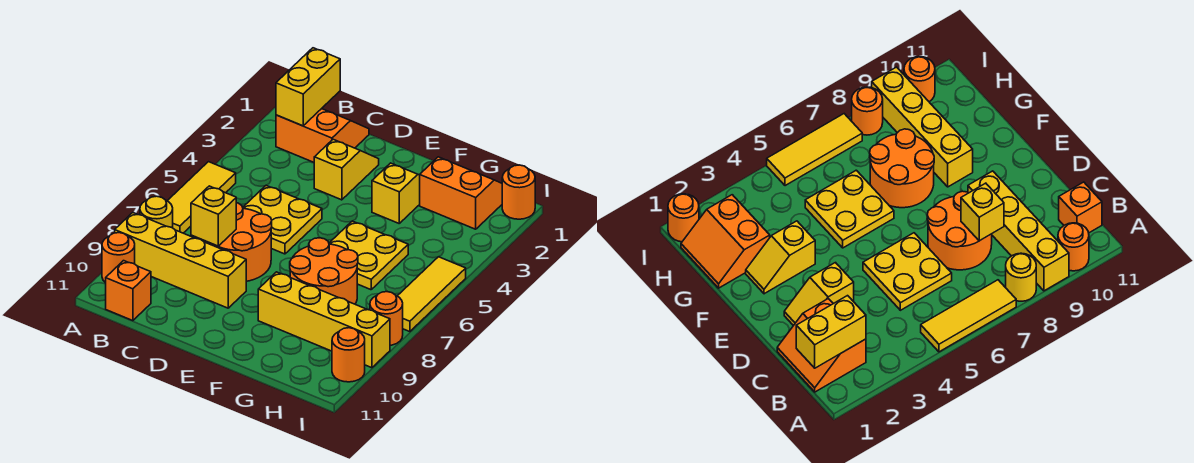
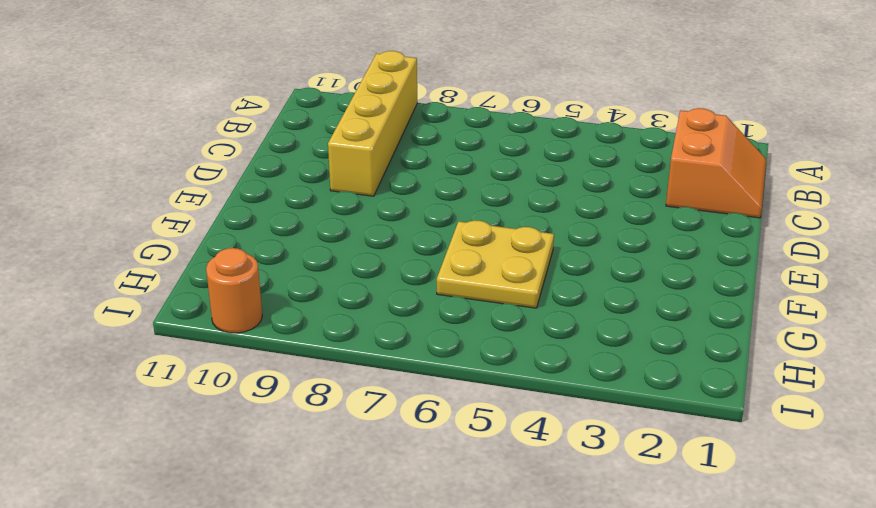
none -> yellow tile A5:A7 level 1
none -> yellow round brick A8 level 1
none -> orange round brick A10 level 1

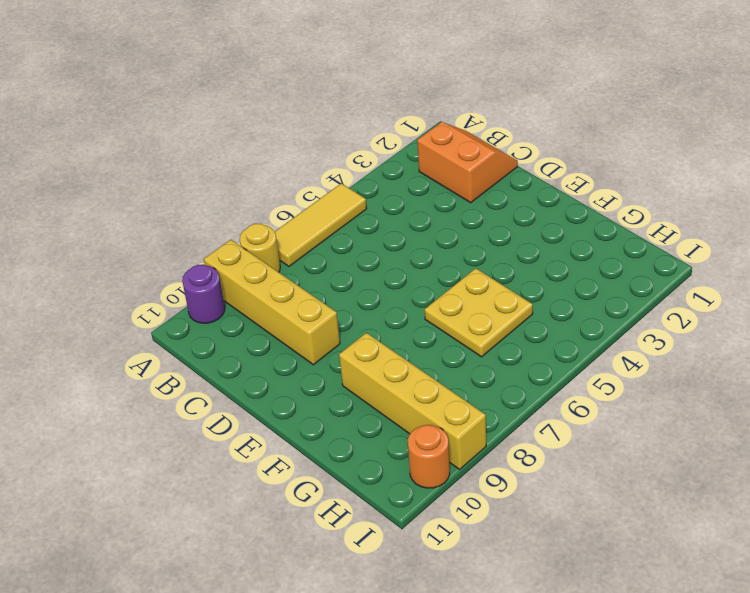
purple round brick A10 level 1 -> orange round brick A10 level 1
none -> orange brick B11 level 1
none -> yellow plate C5:D6 level 1
none -> orange round brick C7:D8 level 1

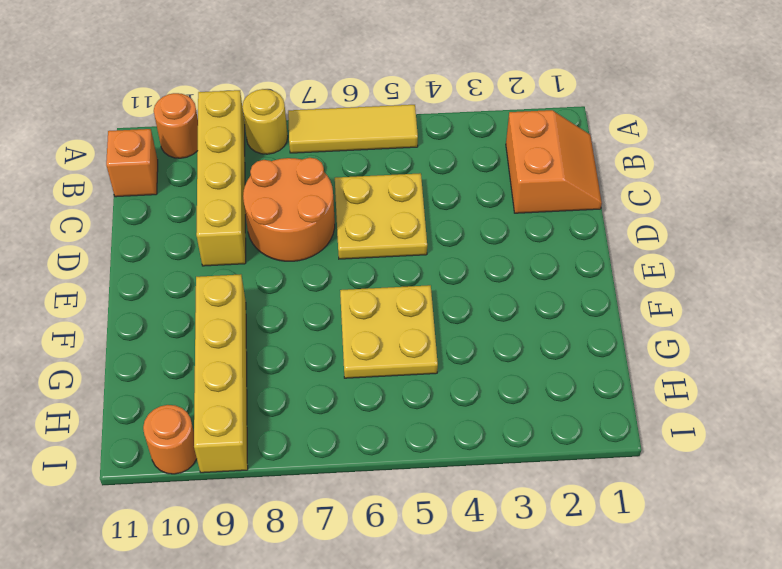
none -> yellow slope D2:D3 level 1 top 3
none -> yellow slope F2:F3 level 1 top 3
none -> orange round brick F7:G8 level 1

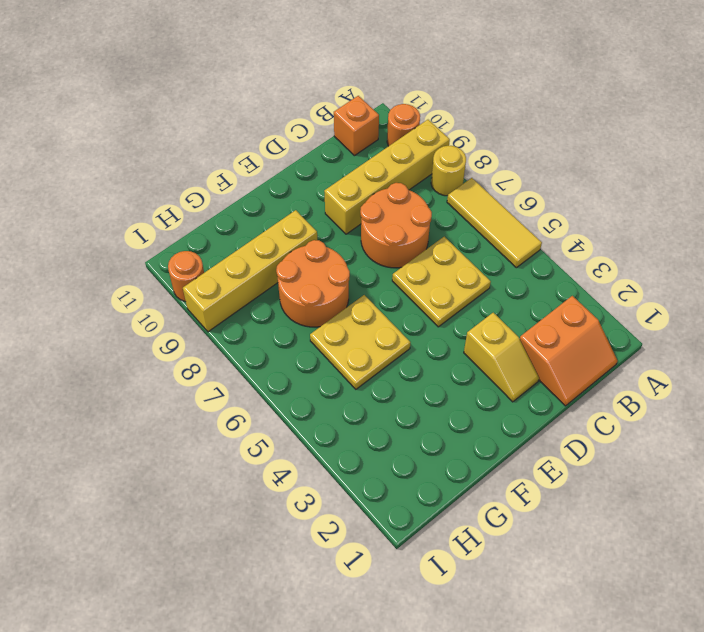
none -> yellow slope F2:F3 level 1 top 3
none -> orange slope G1:H2 level 1 top 2
none -> orange round brick I1 level 1

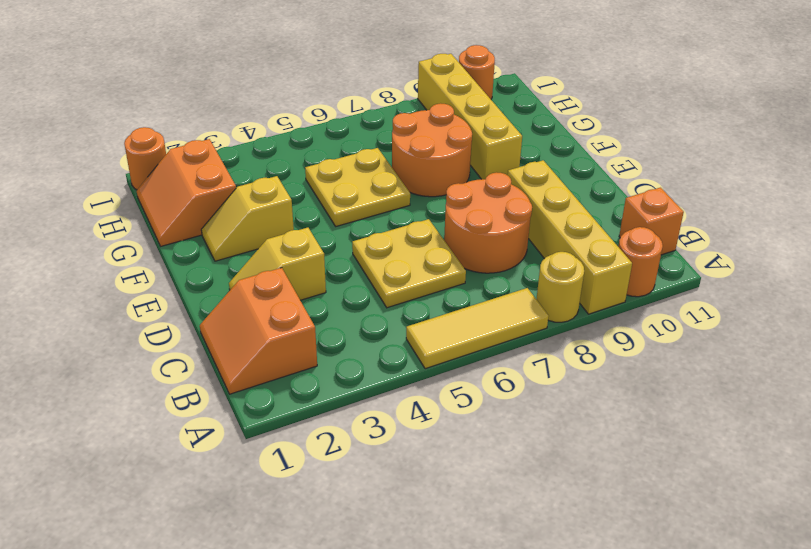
none -> yellow tile I5:I7 level 1
none -> orange round brick I8 level 1
none -> yellow brick B1:B2 level 2

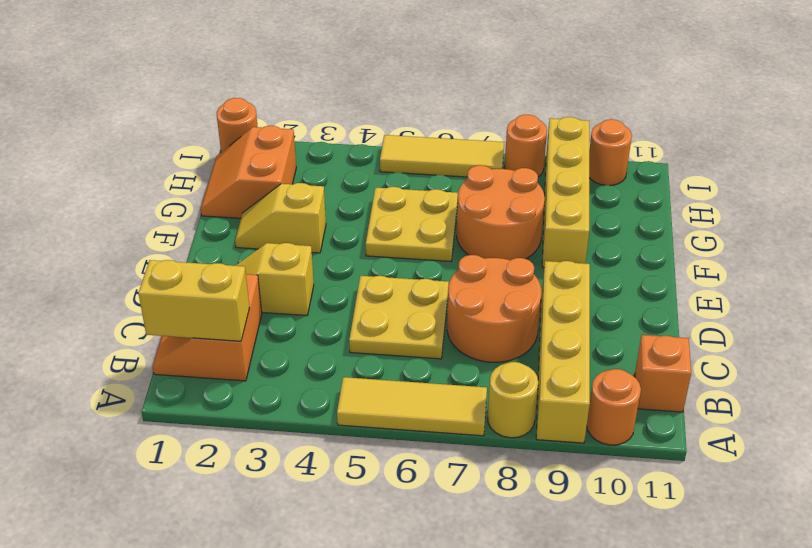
none -> yellow brick C8 level 2

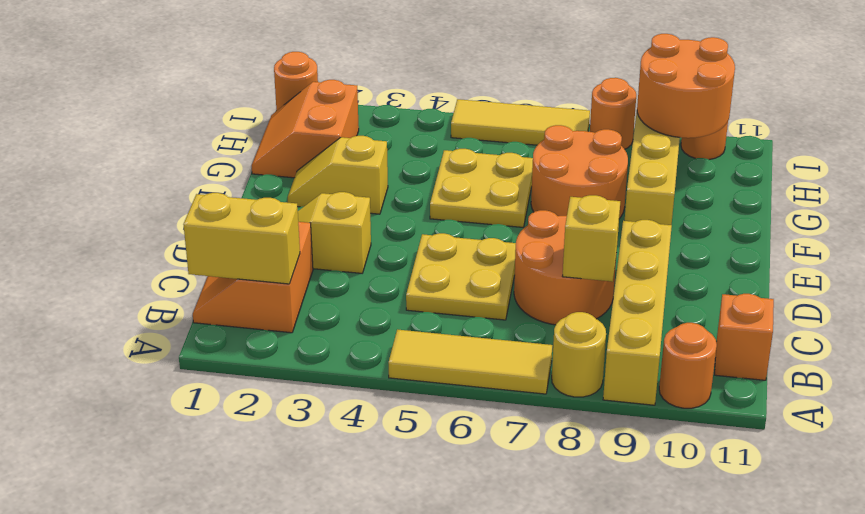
orange round brick H9:I10 level 2 -> none

